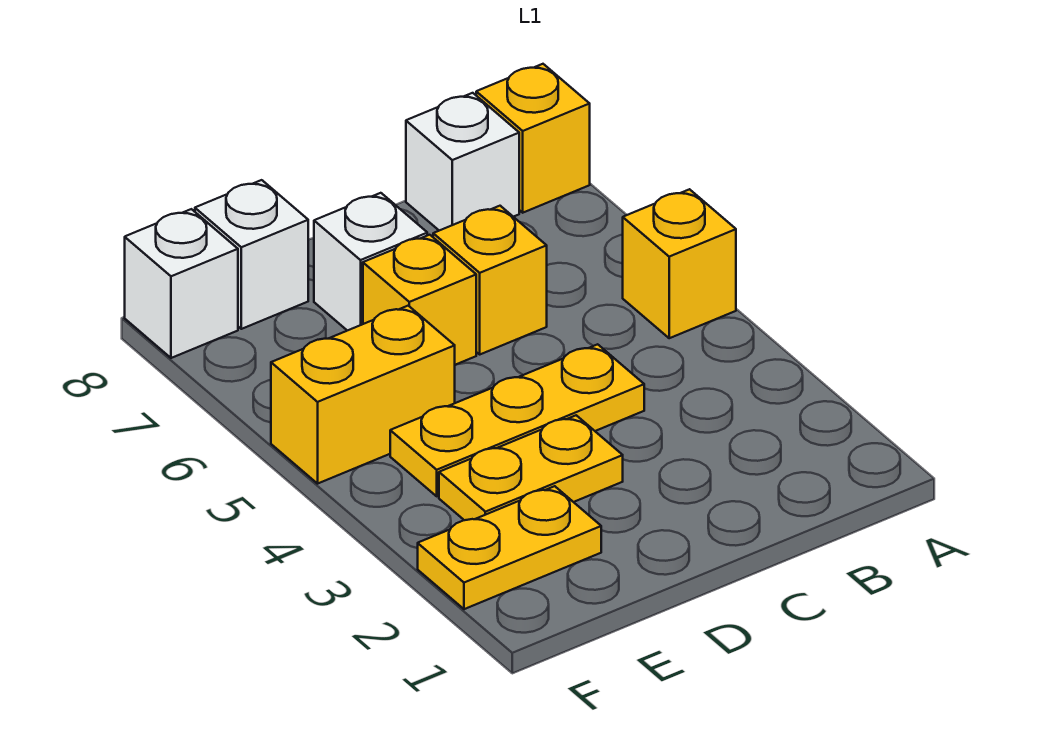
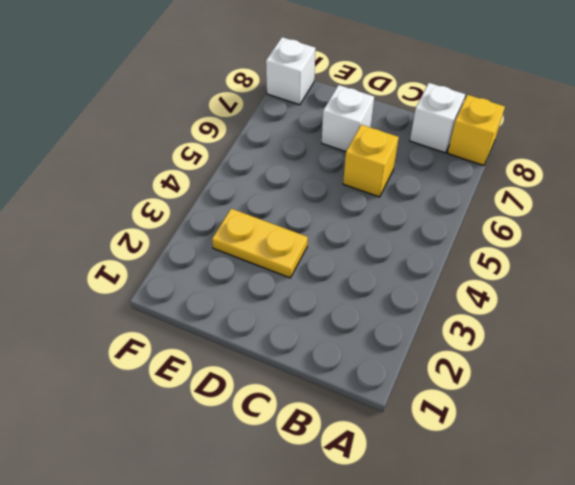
none -> yellow brick A5 level 1
none -> yellow plate C4:E4 level 1
none -> yellow brick D6 level 1

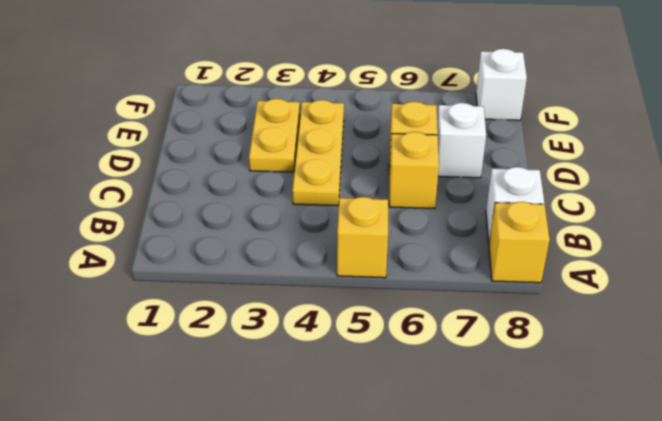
none -> yellow plate E2:F2 level 1
none -> yellow brick E5:F5 level 1
none -> white brick E8 level 1

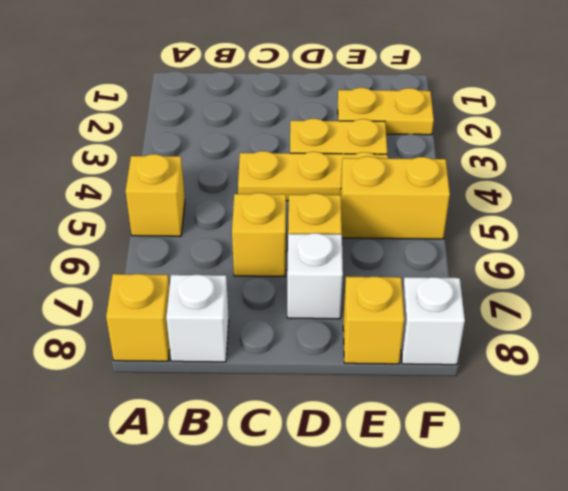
yellow brick E8 level 1 -> white brick E8 level 1

